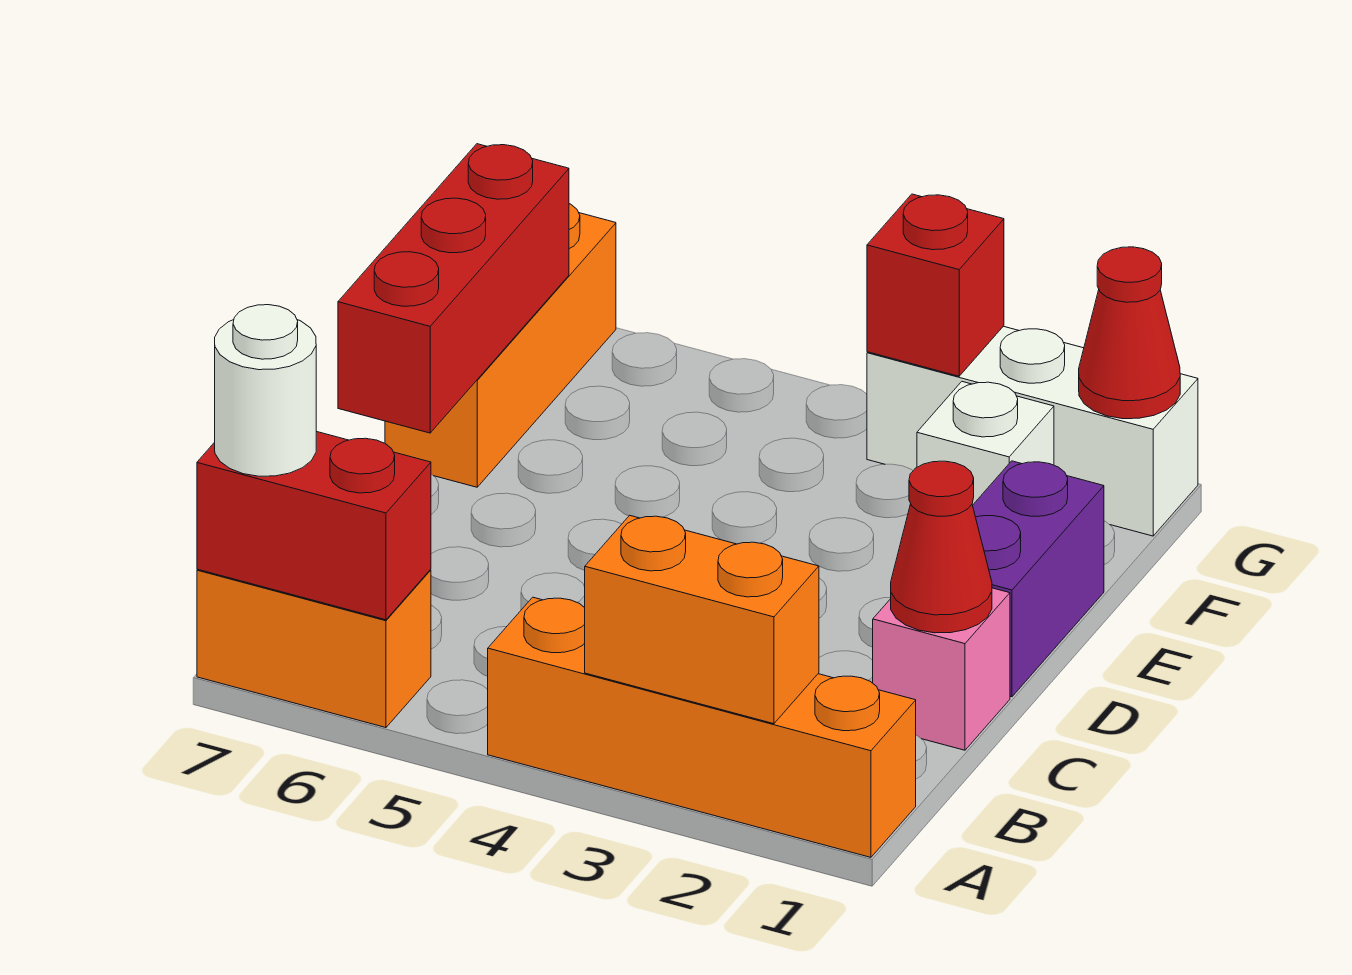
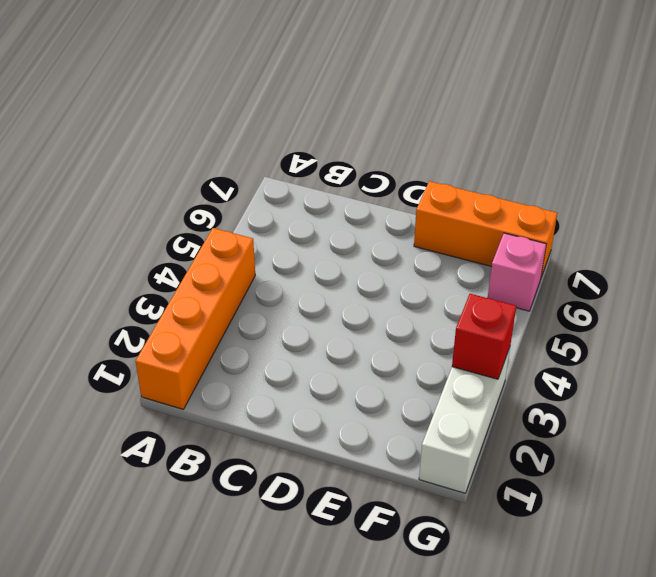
pink brick G6 level 1 -> pink brick C1 level 1
none -> orange brick A6:A7 level 1
none -> purple brick D1:E1 level 1
none -> white brick F2 level 1

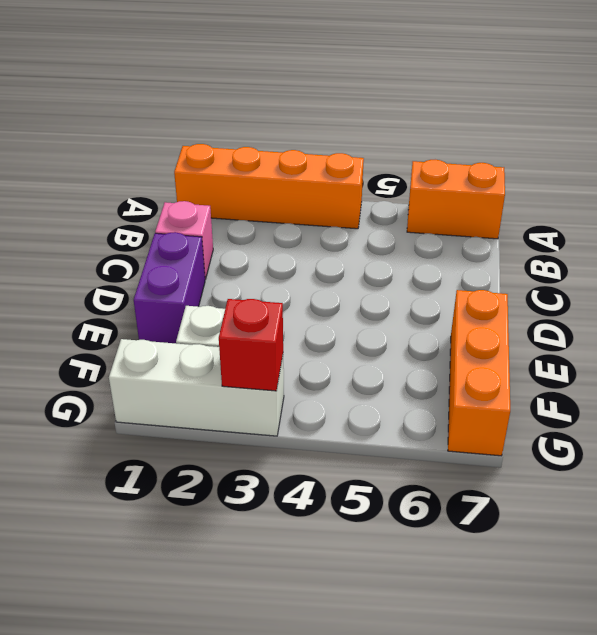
none -> orange brick A2:A3 level 2
none -> red brick A6:A7 level 2
none -> red cone C1 level 2

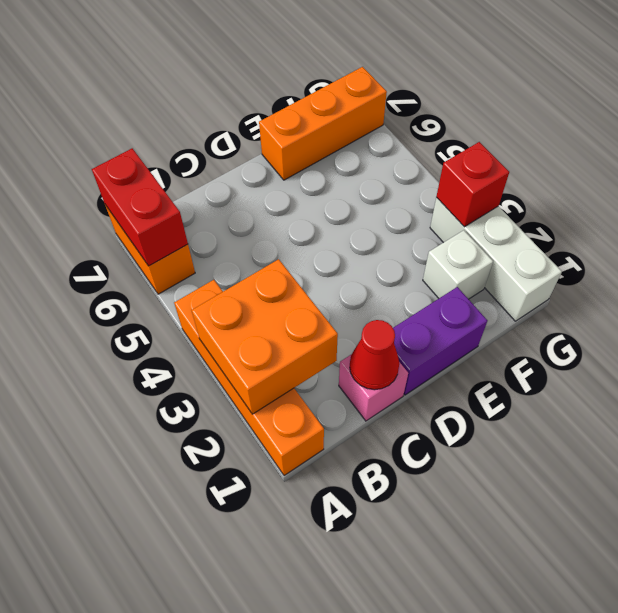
orange brick A2:B3 level 2 -> orange brick A2:A3 level 2
none -> red brick D7:F7 level 2
none -> red cone G1 level 2
none -> white round brick A7 level 3

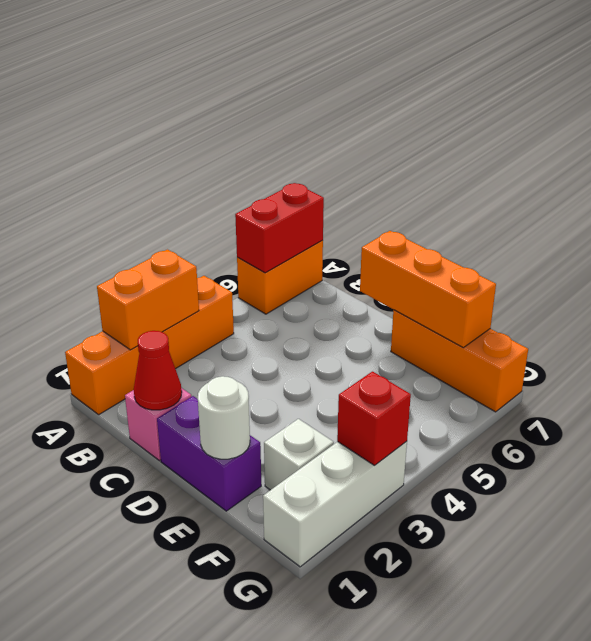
orange brick D7:F7 level 2 -> red brick D7:F7 level 2
white round brick E1 level 2 -> white round brick A7 level 3
none -> red cone G1 level 2

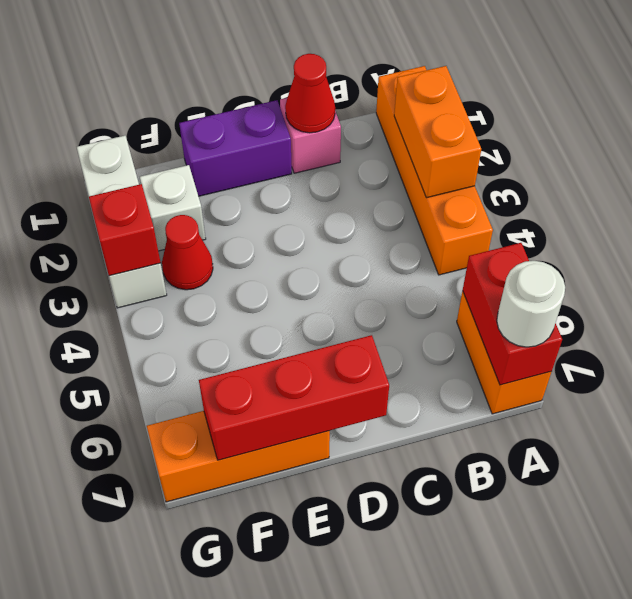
red cone F3 level 1 -> red cone G1 level 2

